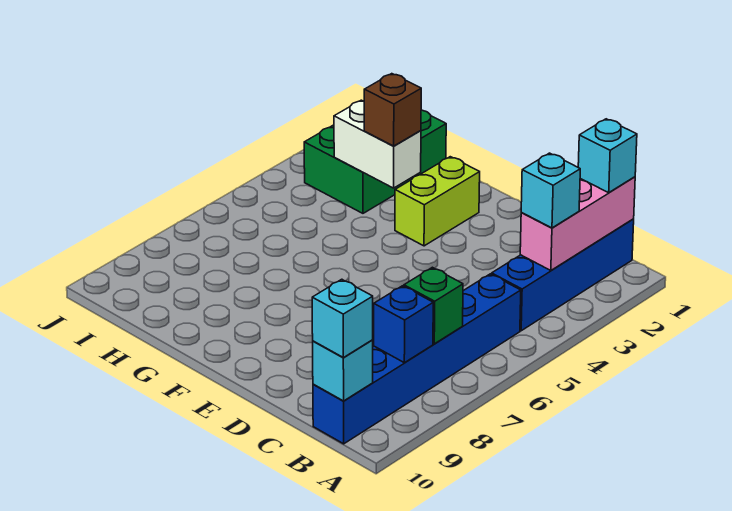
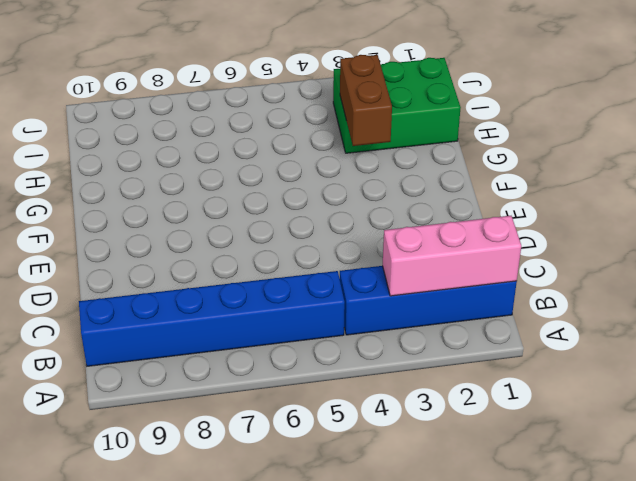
brown brick G3:H3 level 2 -> white brick G3:H3 level 2
none -> lime brick F2:F3 level 1
none -> green brick B7 level 2
none -> blue brick B8 level 2

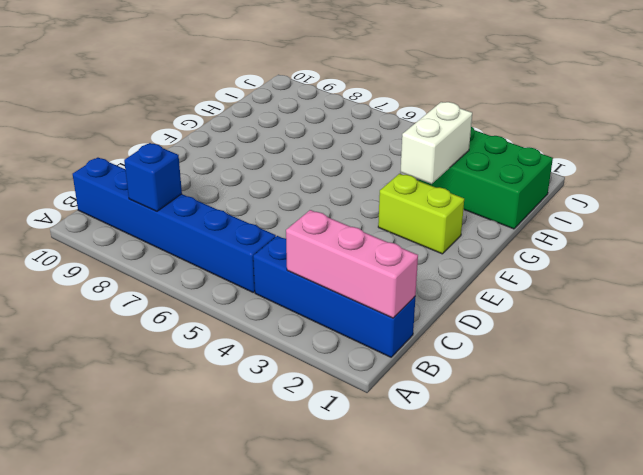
none -> green brick B7 level 2
none -> cyan brick B10 level 2
none -> cyan brick B1 level 3

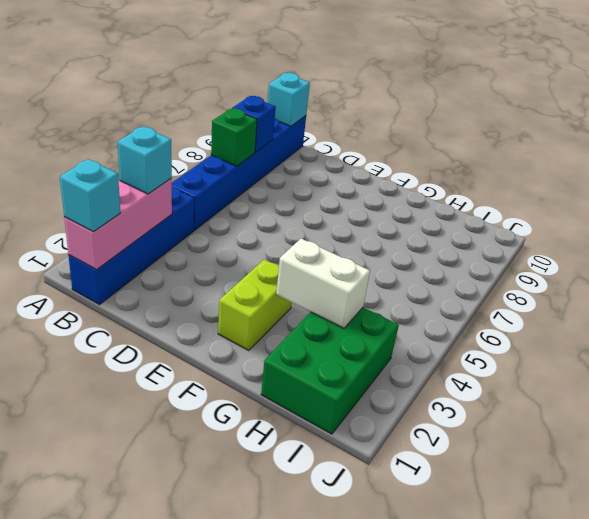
none -> cyan brick B10 level 3
none -> brown brick G3 level 3

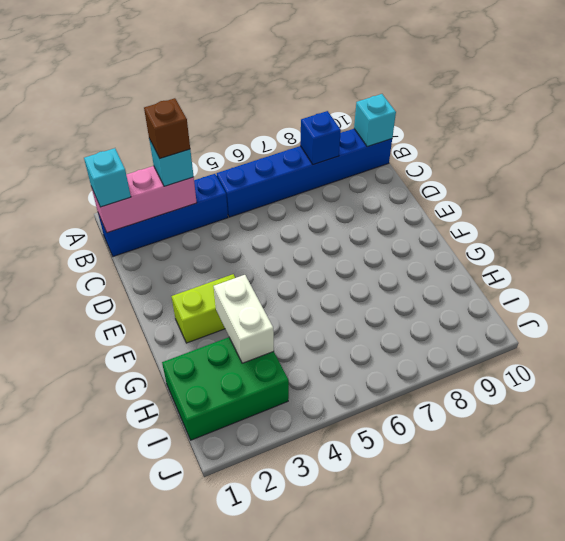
brown brick B3 level 4 -> brown brick G3 level 3
none -> green brick B7 level 2
none -> cyan brick B10 level 3

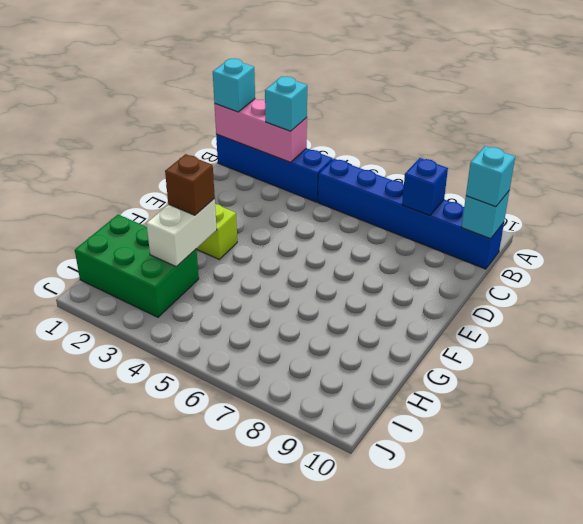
none -> green brick B7 level 2

